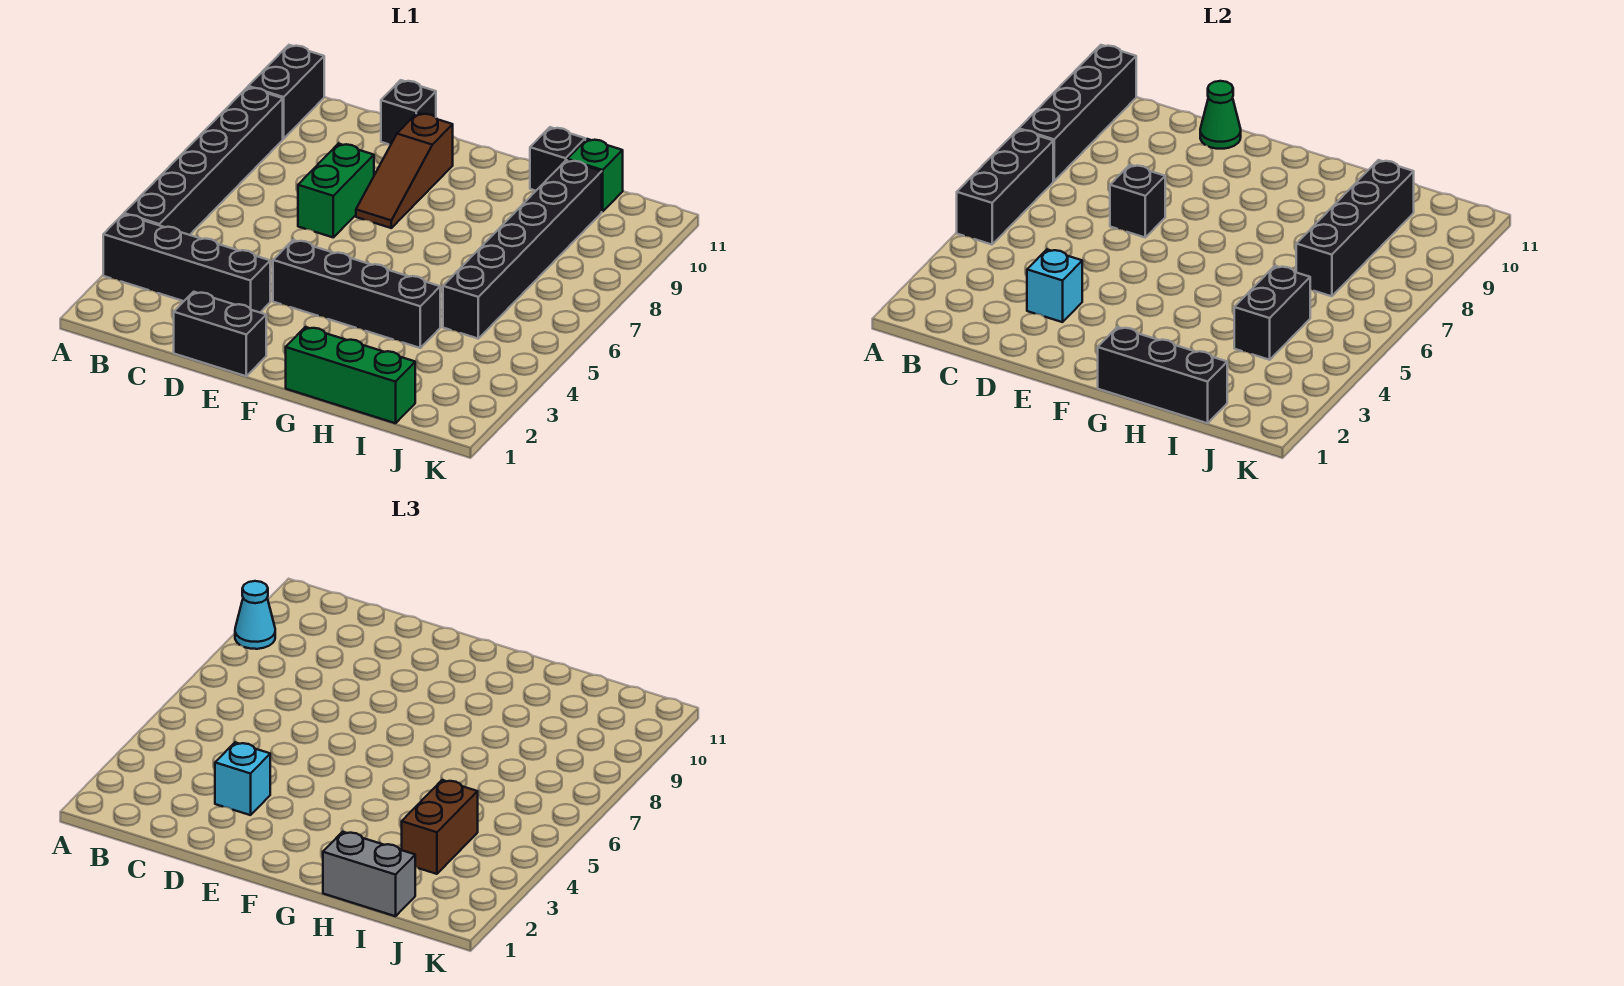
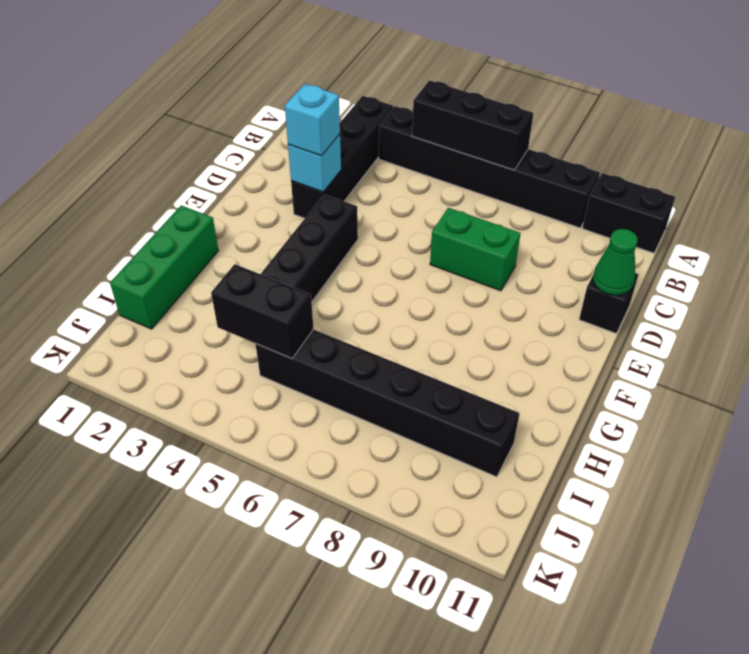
none -> black brick D1:E1 level 1
none -> brown slope E8:E10 level 1 top 10
none -> black brick H11 level 1

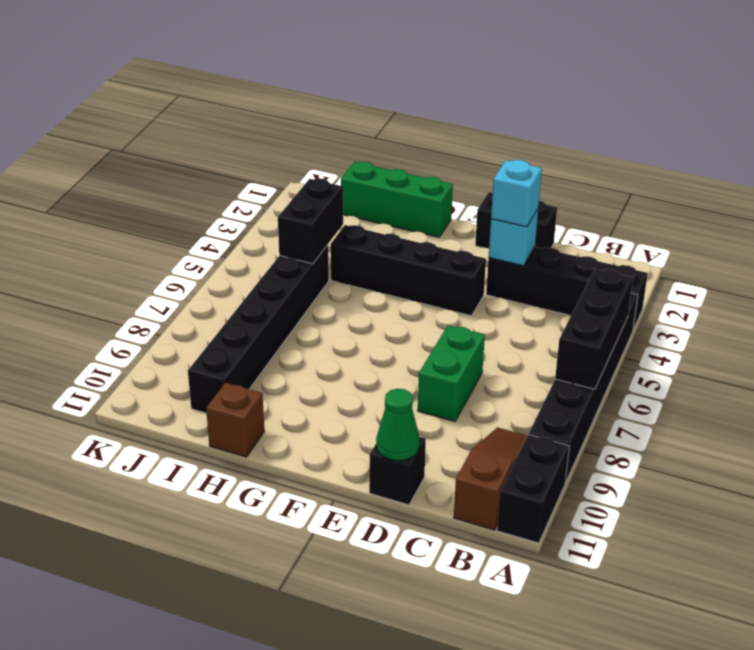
brown slope B9:B11 level 1 top 11 -> brown slope E8:E10 level 1 top 10
brown brick H11 level 1 -> black brick H11 level 1
none -> green brick I11 level 1
none -> black brick A8:A11 level 2
none -> black brick D7 level 2

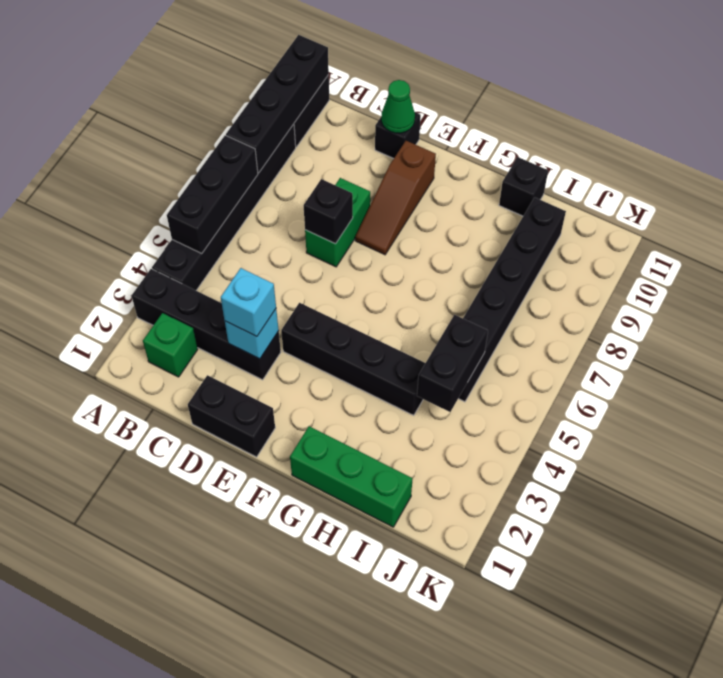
green brick B2 level 1 -> green brick I11 level 1
none -> black brick G1:I1 level 2
none -> black brick I7:I10 level 2
none -> cyan cone A9 level 3

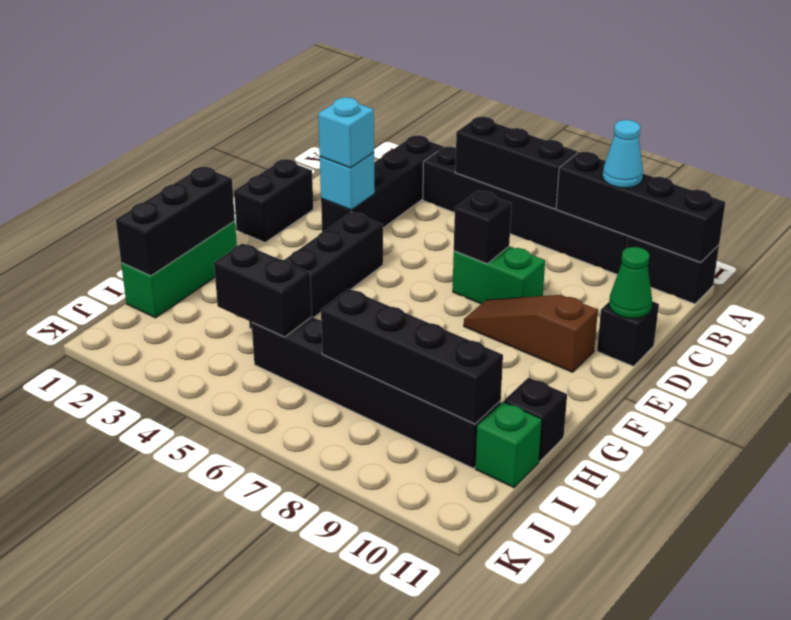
none -> grey brick H1:I1 level 3
none -> brown brick I3:I4 level 3

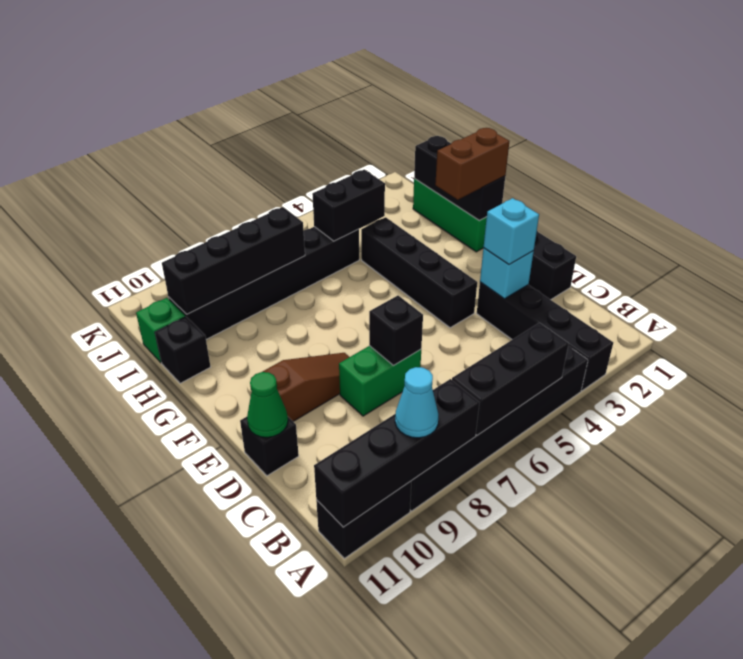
brown brick G1:G2 level 3 -> brown brick I3:I4 level 3
none -> grey brick H1:I1 level 3

